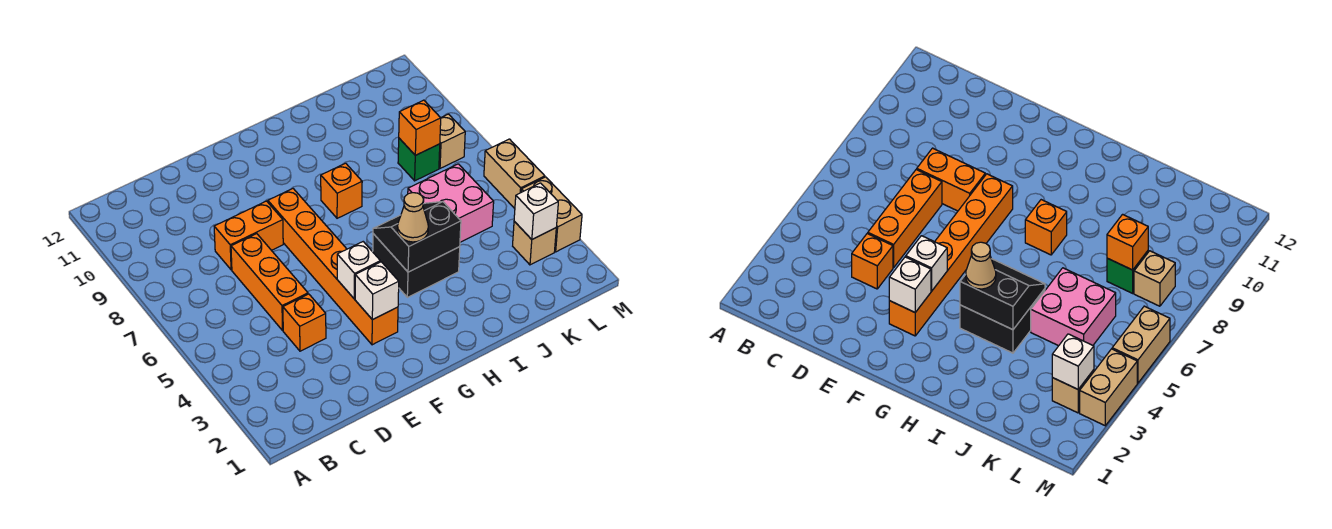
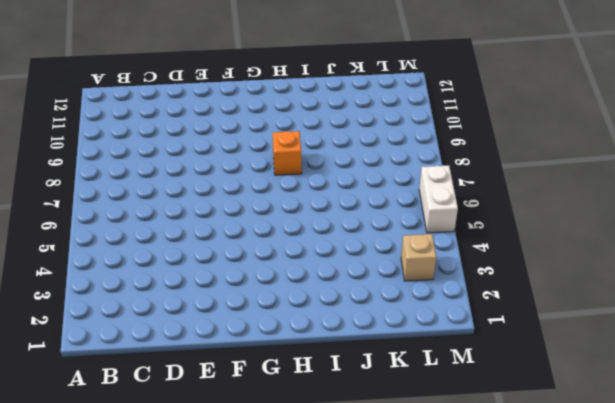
white brick M5:M6 level 1 -> tan brick M5:M6 level 1
none -> orange brick D4 level 1
none -> orange brick D5:D7 level 1
none -> orange brick D8:E8 level 1

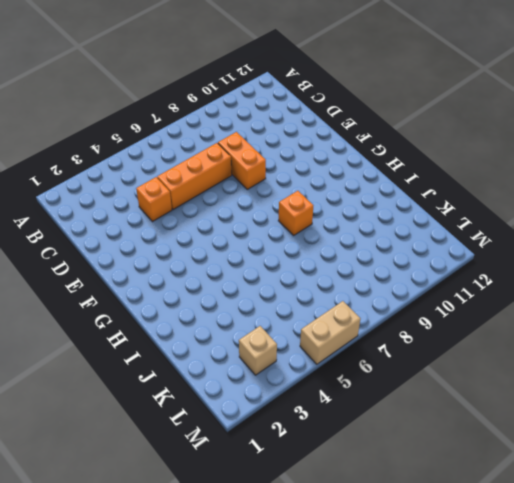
none -> orange brick F3:F8 level 1
none -> black brick H4:I5 level 1
none -> pink brick J5:K6 level 1

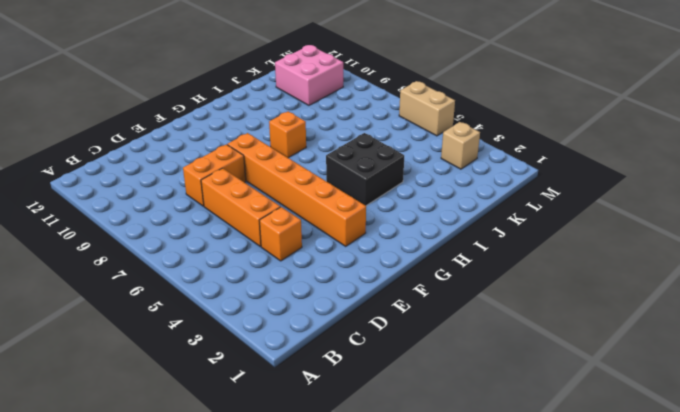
pink brick K10:L11 level 1 -> pink brick J5:K6 level 1
none -> green brick K8 level 1
none -> tan brick L8 level 1
none -> tan brick M3:M4 level 1

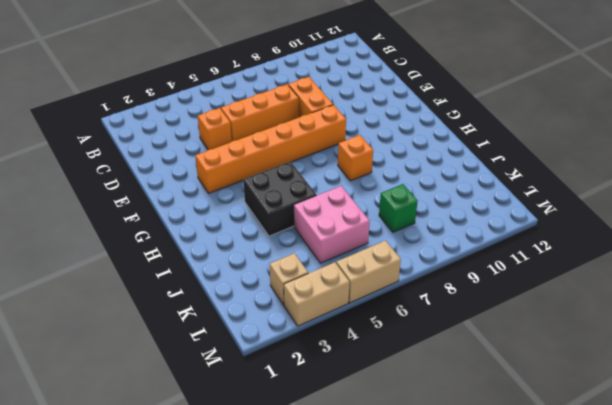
none -> tan brick L8 level 1
none -> white brick F3 level 2
none -> white brick F4 level 2

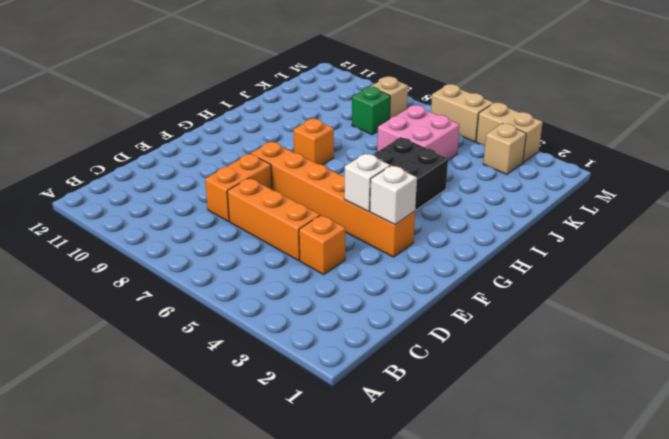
none -> black slope H4:I5 level 2 top 4
none -> orange brick K8 level 2
none -> white brick L3 level 2

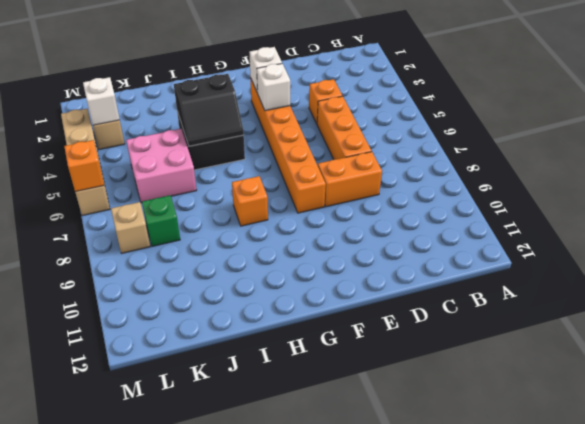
orange brick M6 level 2 -> orange brick K8 level 2
none -> tan cone H4 level 3

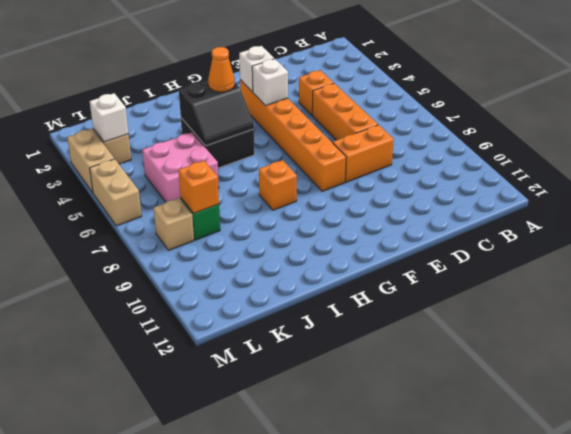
orange cone H4 level 3 -> tan cone H4 level 3

